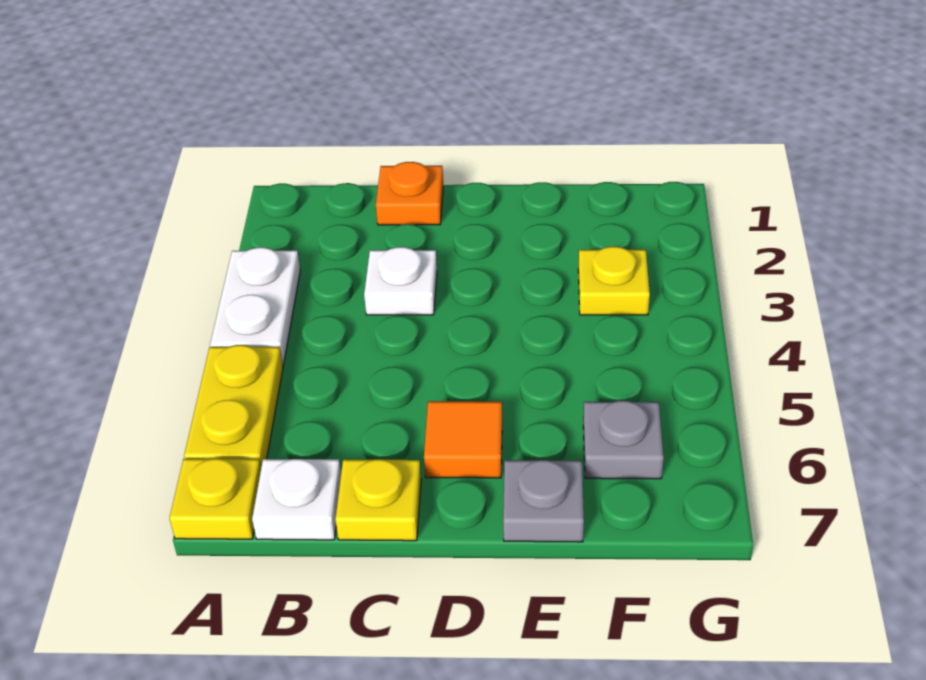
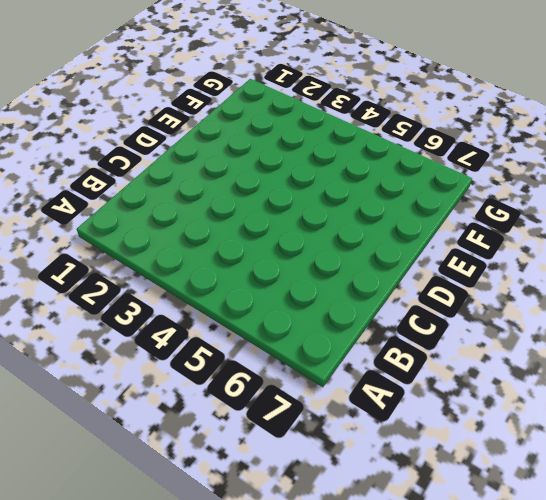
none -> white plate A3:A4 level 1
none -> yellow plate A5:A6 level 1

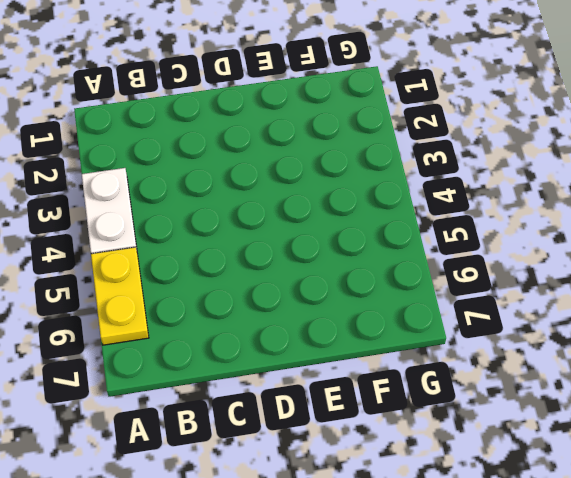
none -> yellow plate A7 level 1
none -> white plate B7 level 1

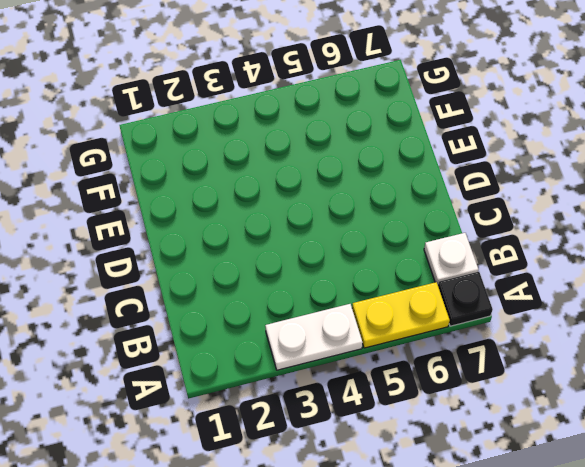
black plate A7 level 1 -> yellow plate A7 level 1
none -> orange plate C1 level 1
none -> white plate C3 level 1

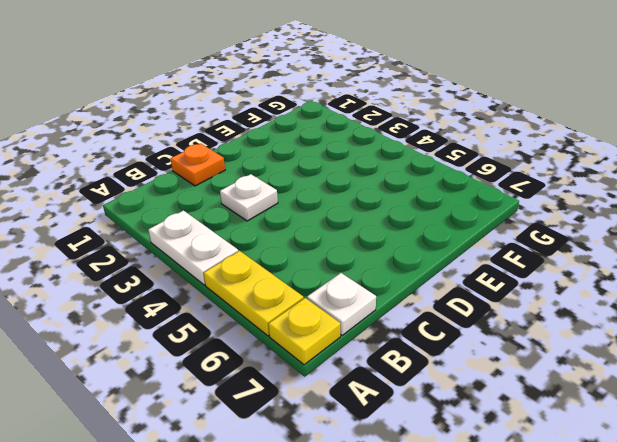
none -> yellow plate C7 level 1
none -> orange tile D6 level 1

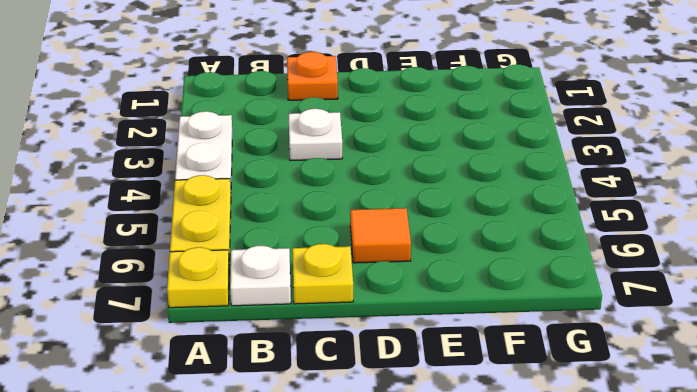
none -> grey plate E7 level 1
none -> yellow plate F3 level 1

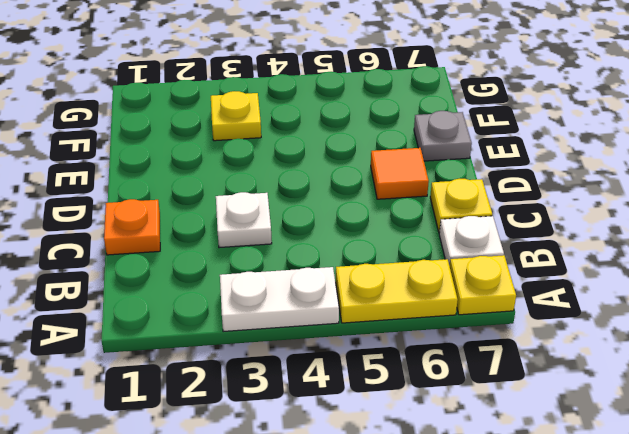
none -> grey plate F6 level 1

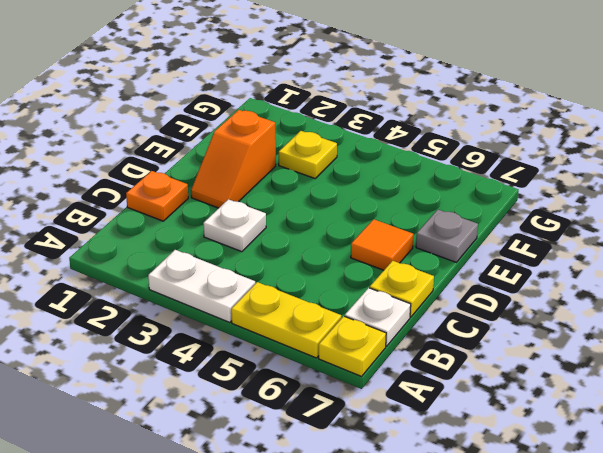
orange slope D2:E2 level 1 top E -> none
none -> grey plate F6 level 1

